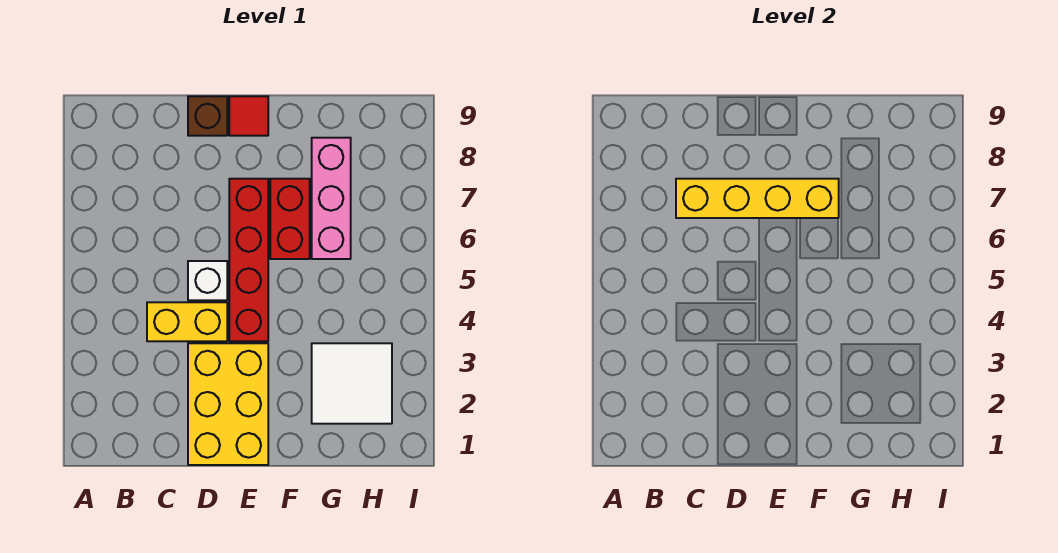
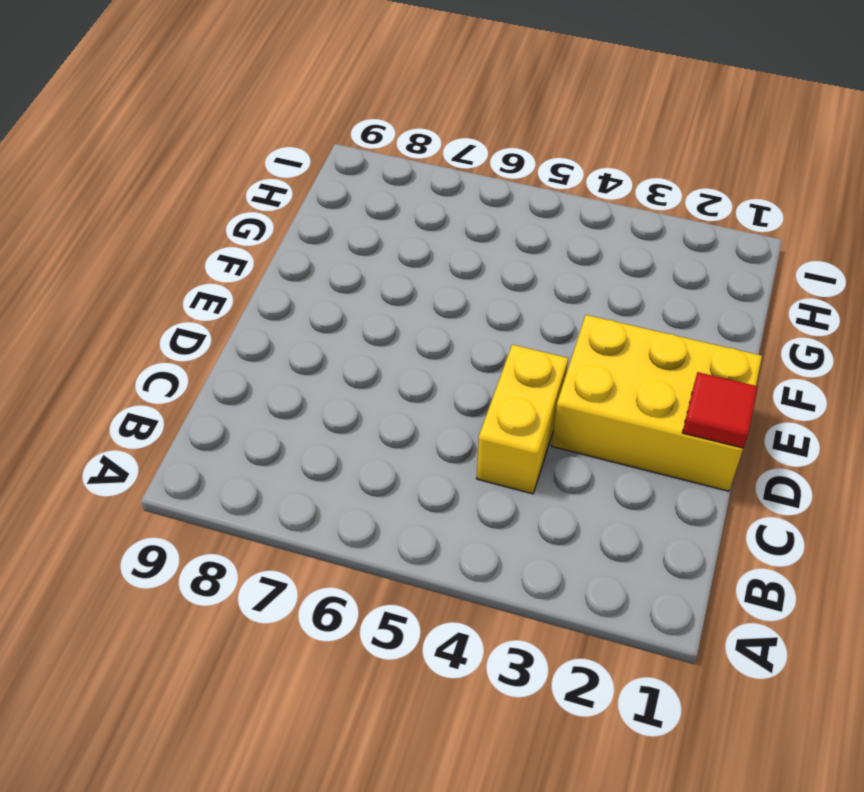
red tile D1 level 2 -> red tile E9 level 1
none -> white brick D5 level 1
none -> brown brick D9 level 1

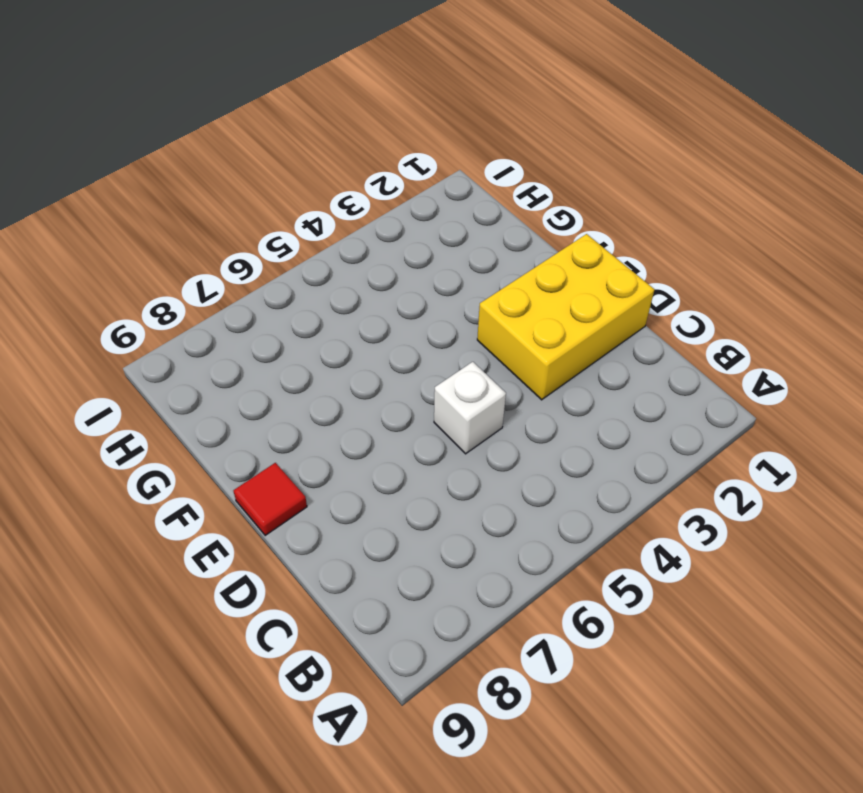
none -> yellow brick C4:D4 level 1
none -> brown brick D9 level 1

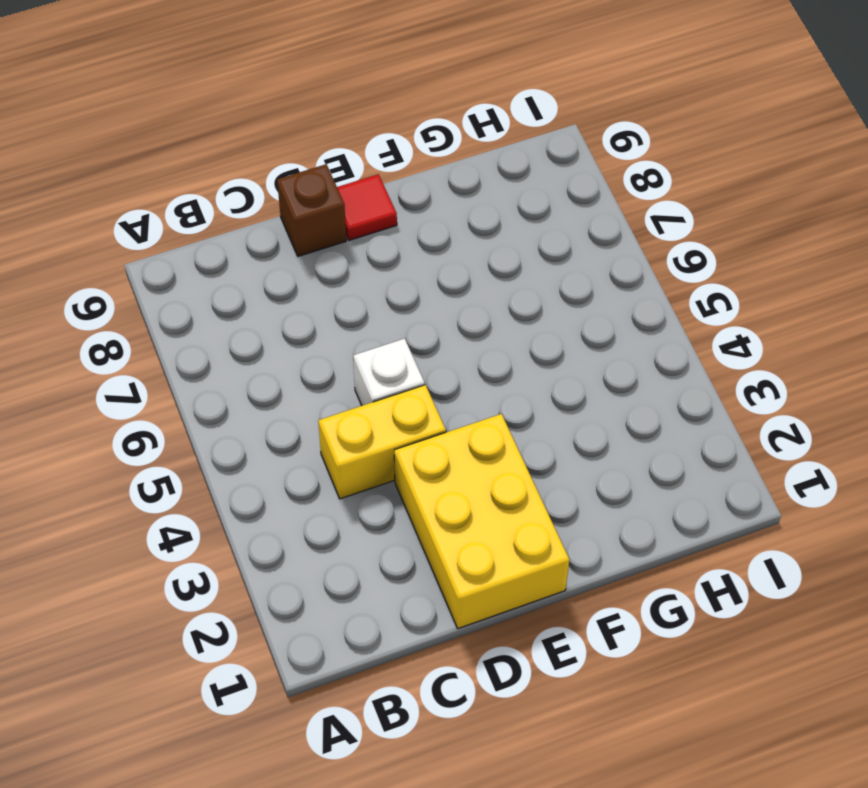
none -> red brick E4:E7 level 1
none -> red brick F6:F7 level 1

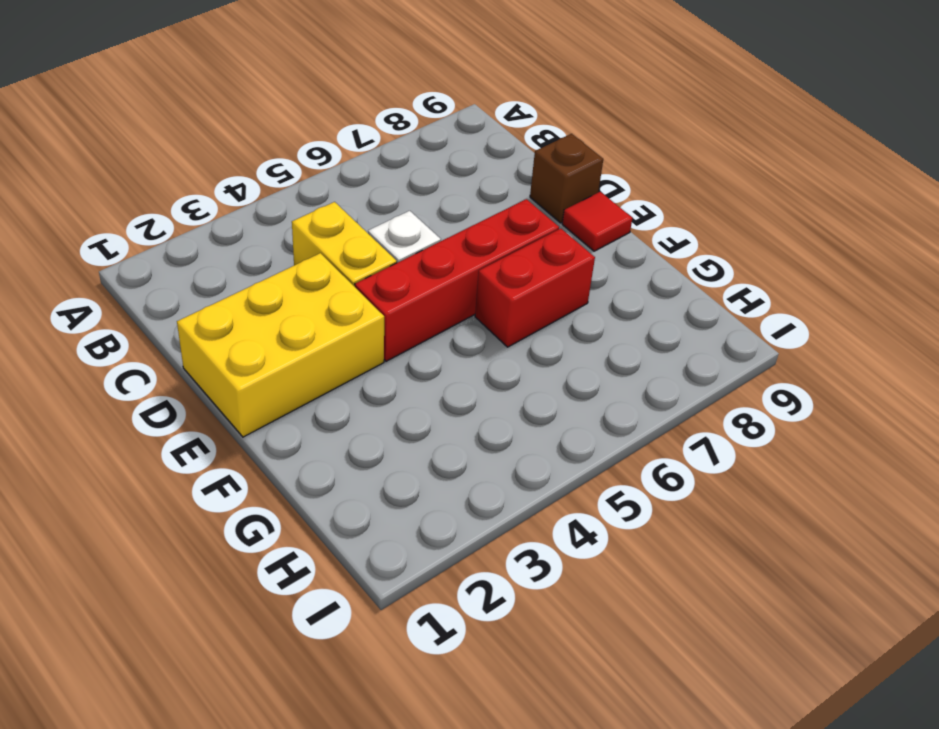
none -> white tile G2:H3 level 1
none -> pink brick G6:G8 level 1

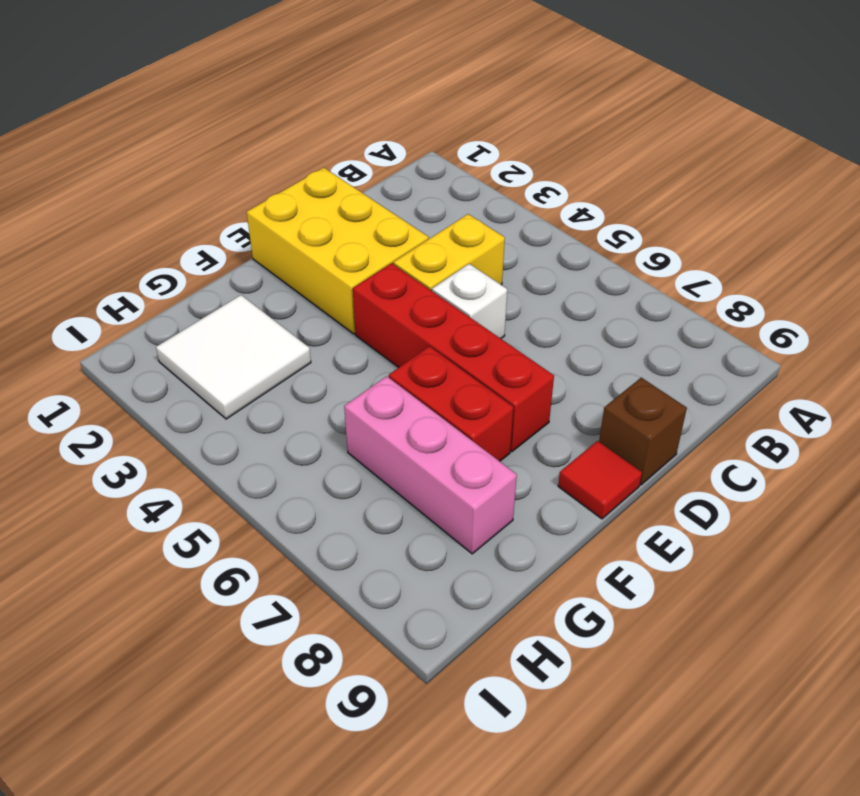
none -> yellow brick C7:F7 level 2

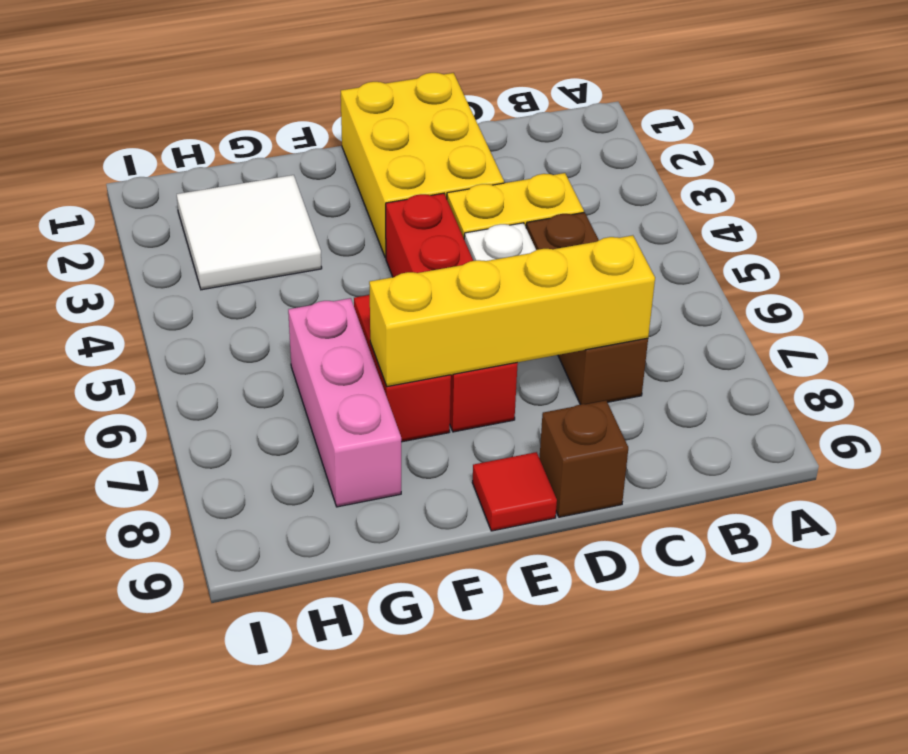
brown brick C5:C7 level 1 -> none

